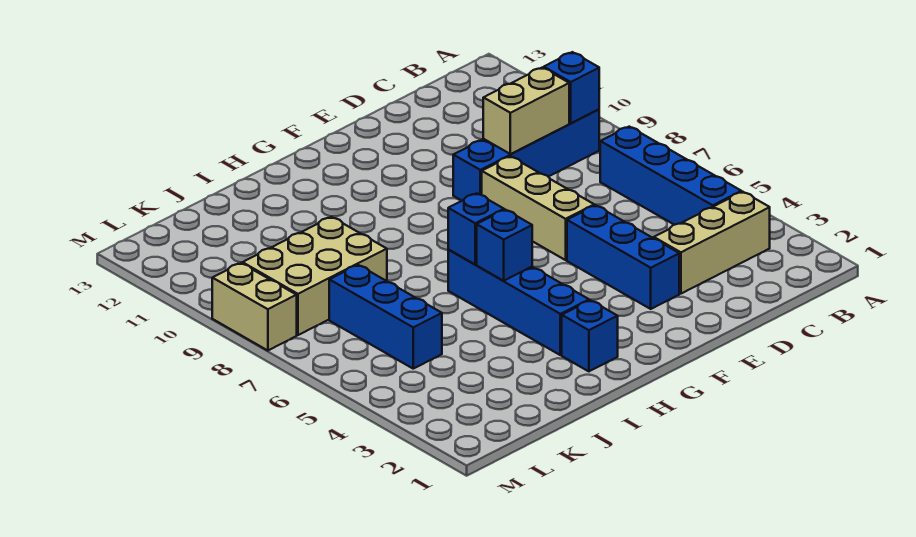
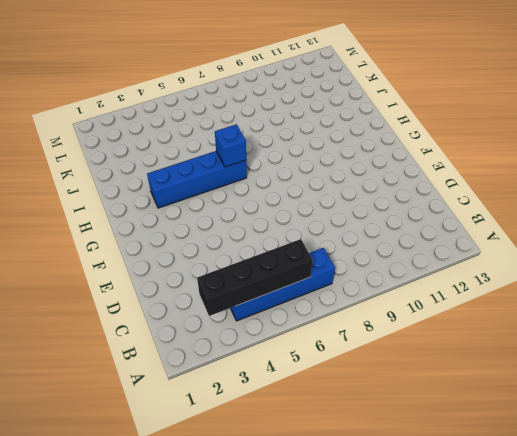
black brick B3:B6 level 2 -> none
none -> tan brick B3:D3 level 1
none -> blue brick B9:E9 level 1
none -> blue brick E3:E5 level 1

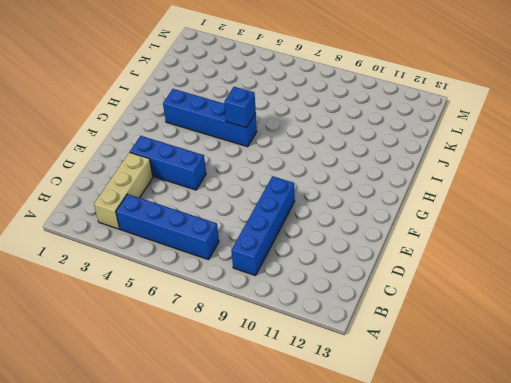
none -> tan brick E6:E8 level 1
none -> blue brick H2 level 1
none -> tan brick J8:L9 level 1

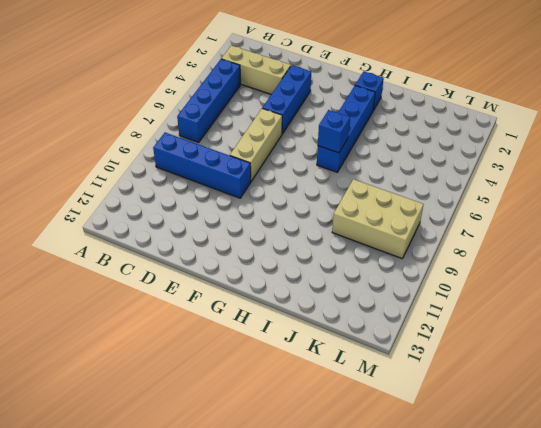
none -> blue brick K5:K7 level 1
none -> tan brick M8:M9 level 1
none -> blue brick B9 level 2

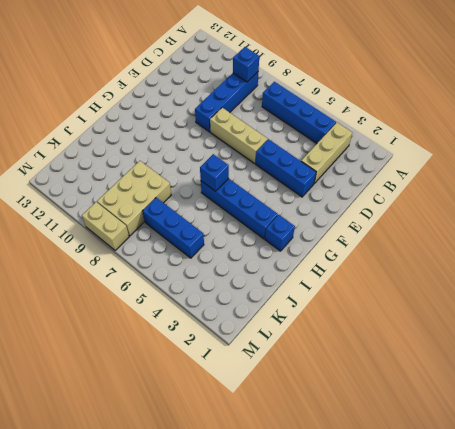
none -> tan brick C9:D9 level 2
none -> blue brick H5 level 2

